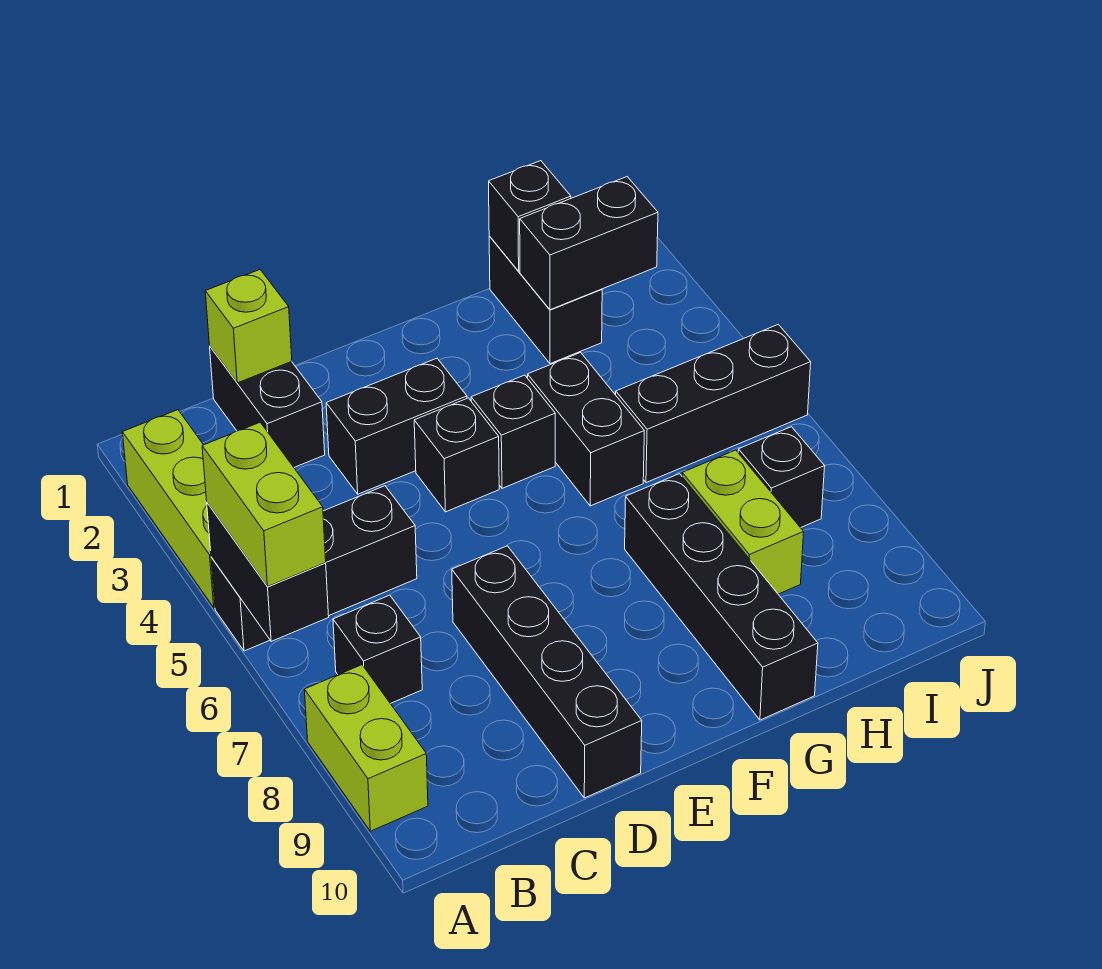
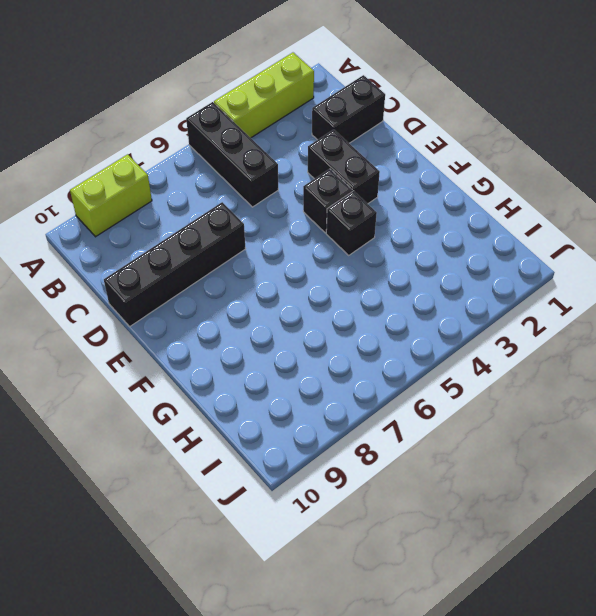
none -> black brick B7 level 1
none -> black brick G4:G5 level 1
none -> black brick G7:G10 level 1

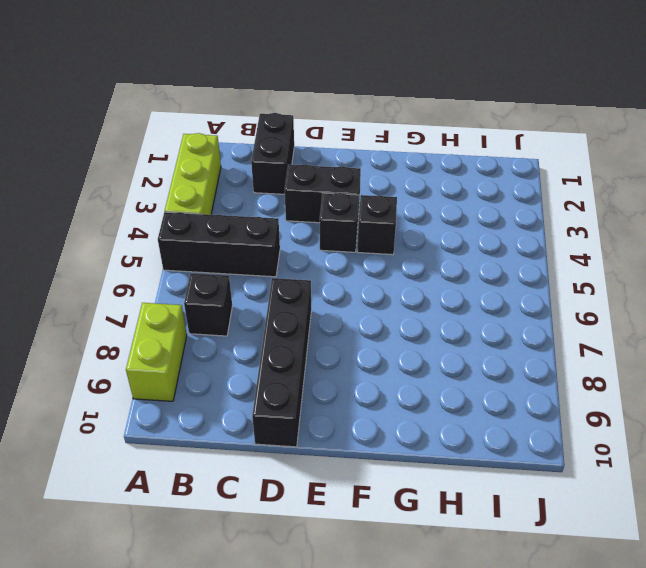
none -> black brick G4:G5 level 1
none -> black brick G7:G10 level 1
none -> black brick H1:H2 level 1

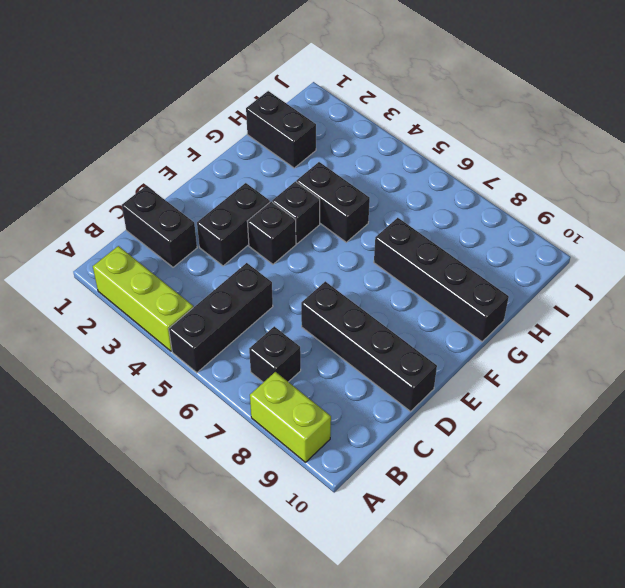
none -> black brick H5:J5 level 1
none -> lime brick H7:H8 level 1
none -> black brick I7 level 1

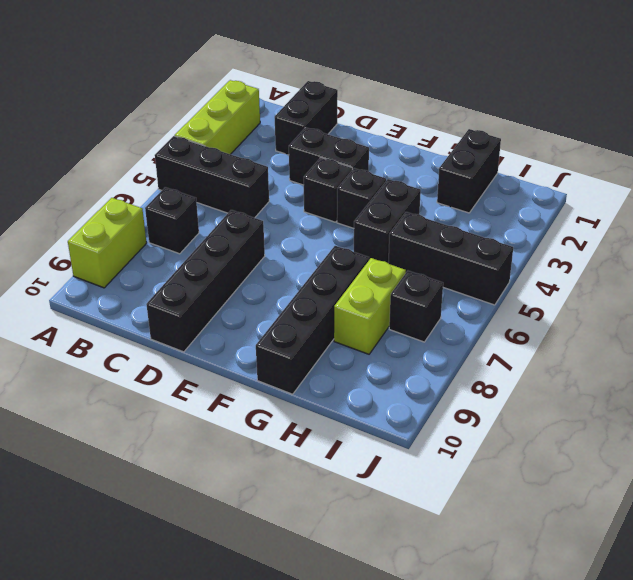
none -> black brick A5:A6 level 2
none -> lime brick C1 level 2
none -> black brick H1 level 2

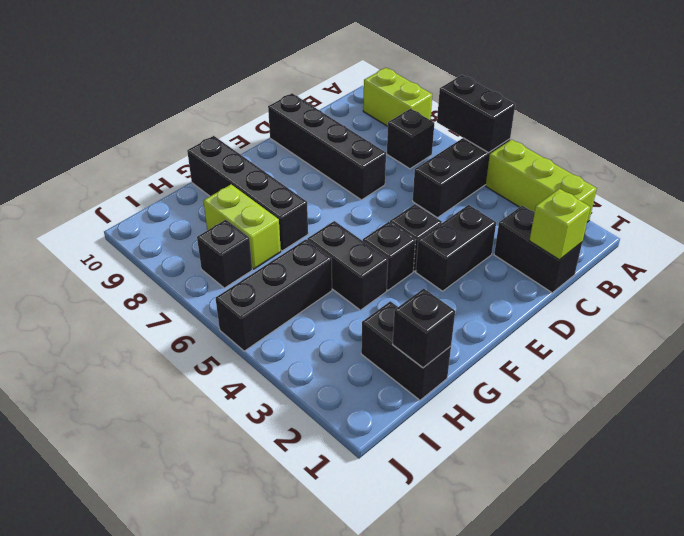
none -> black brick H2:I2 level 2
none -> lime brick A5:A6 level 3

